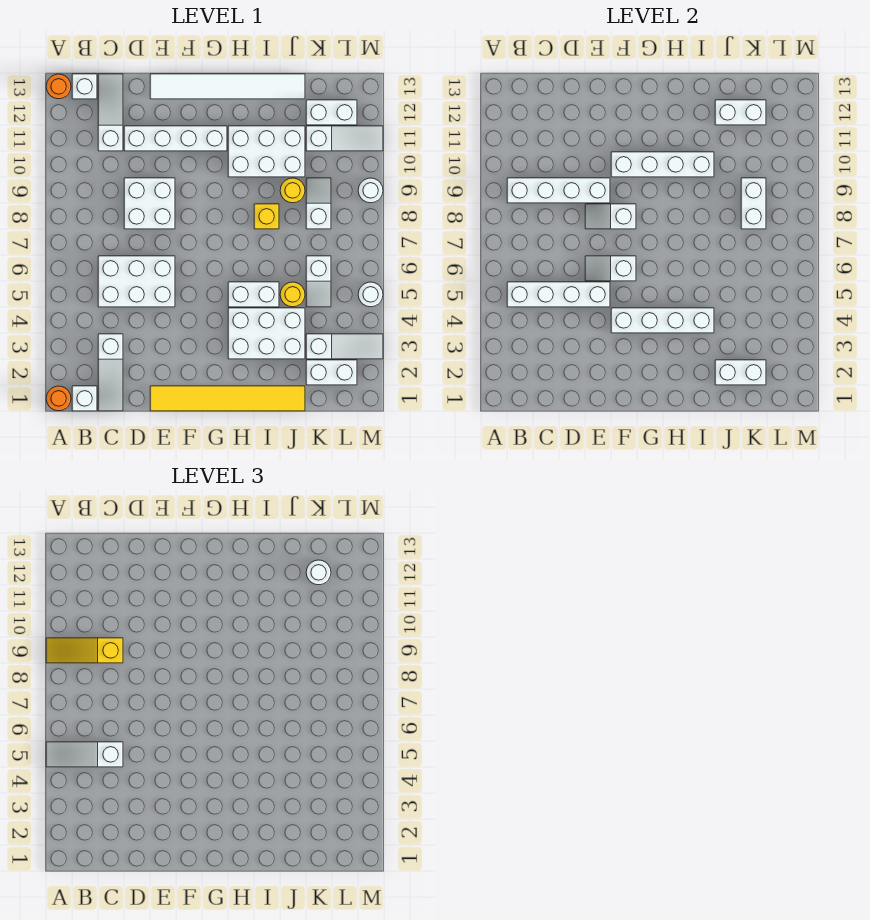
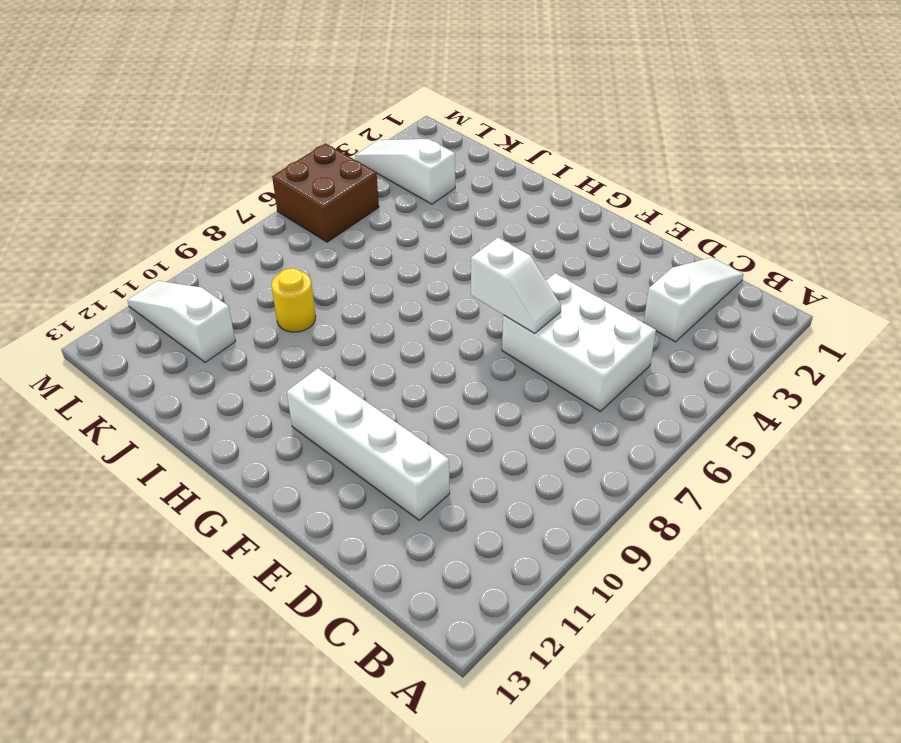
brown brick L5:M6 level 1 -> white round brick M5 level 1
none -> orange round brick A1 level 1
none -> orange round brick A13 level 1
none -> white brick B1 level 1
none -> white brick B13 level 1

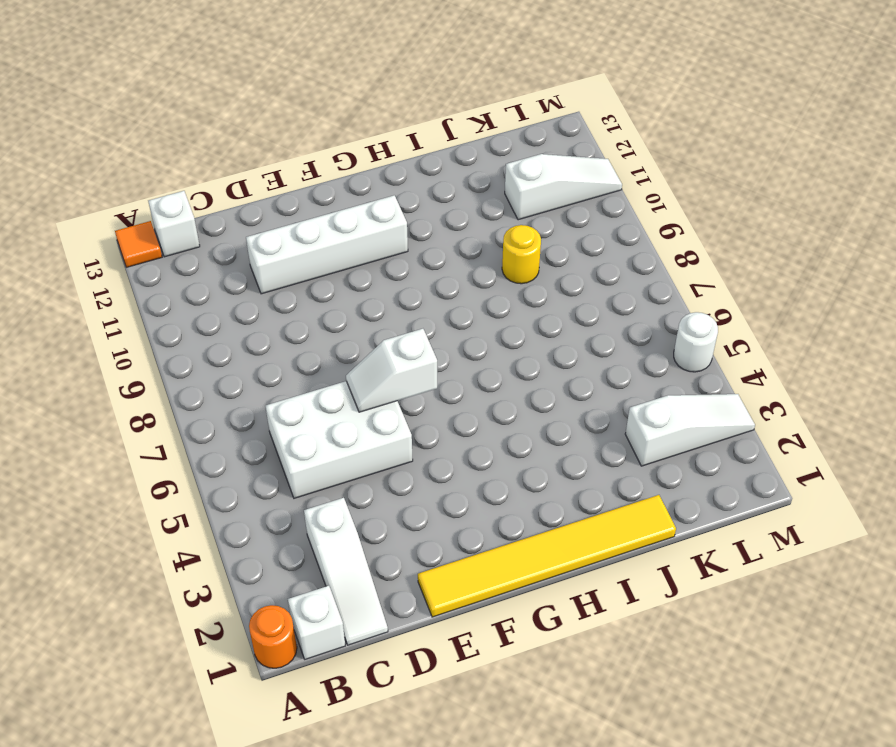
orange tile A13 level 1 -> orange round brick A13 level 1
none -> white slope C11:C13 level 1 top 11
none -> white brick D8:E9 level 1
none -> white tile E13:J13 level 1
none -> white brick H3:J4 level 1

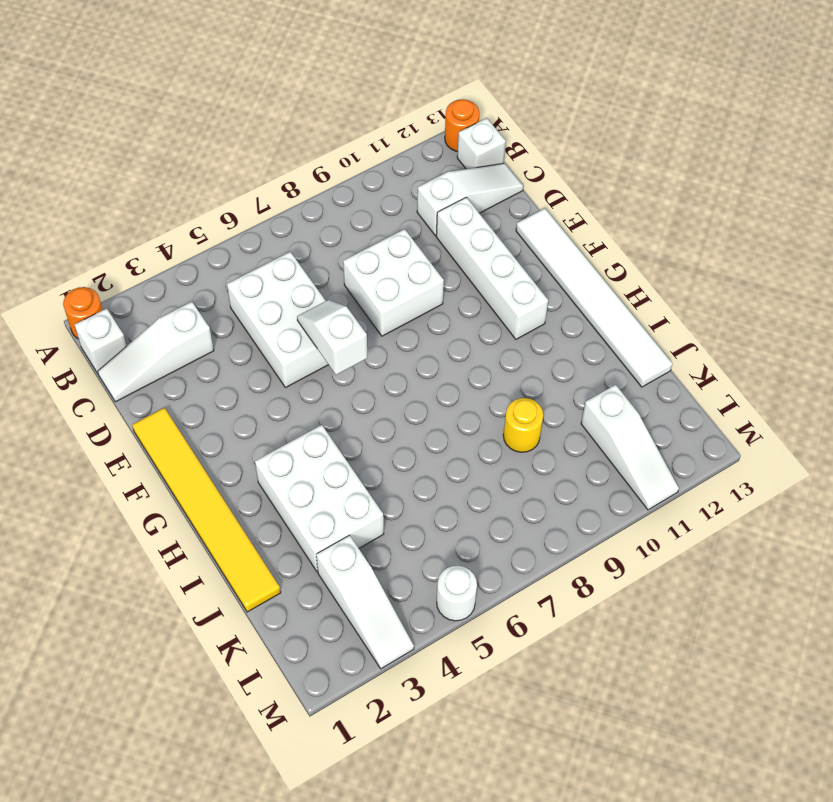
none -> white brick H5:I5 level 1
none -> white brick H10:J11 level 1
none -> yellow brick I8 level 1
none -> yellow round brick J5 level 1

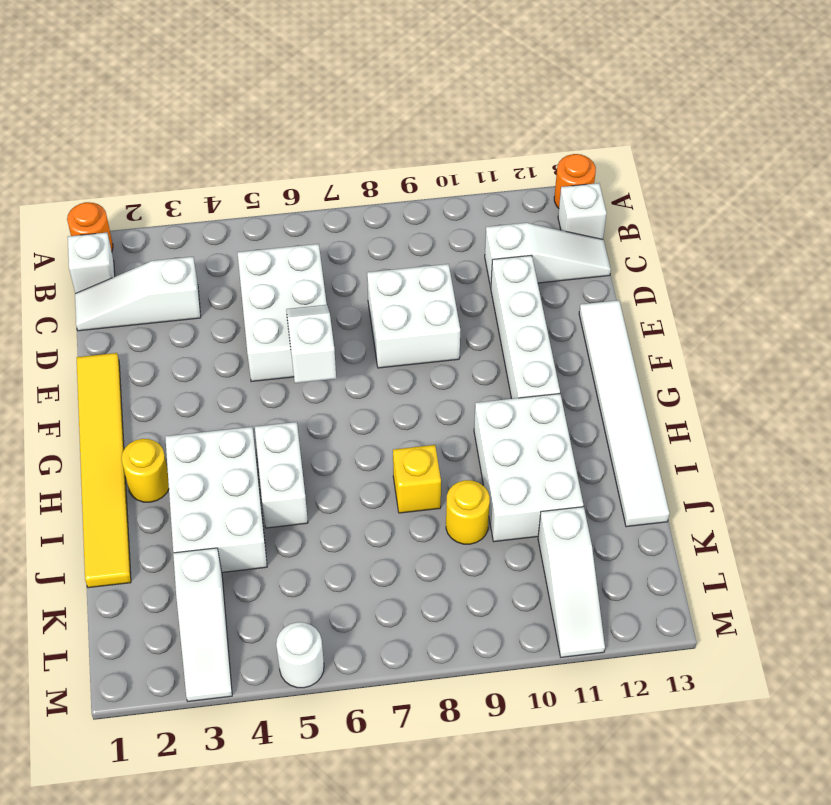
yellow round brick H2 level 1 -> yellow round brick J5 level 1
none -> white brick K2:L2 level 1
none -> white slope K5:K6 level 1 top 6
none -> white slope K8:K9 level 1 top 8
none -> white brick K12:L12 level 1

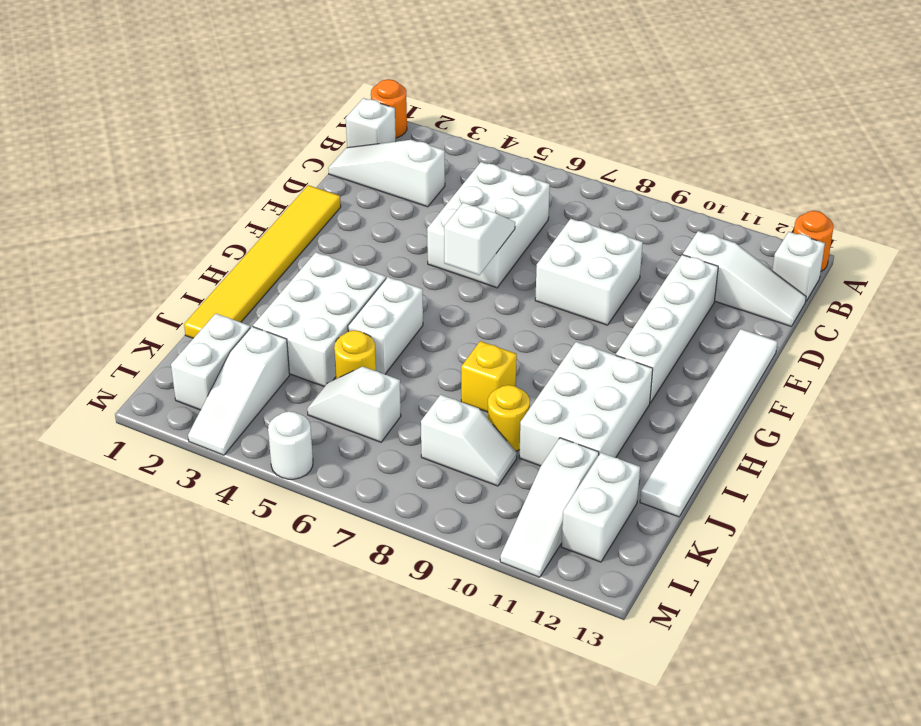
none -> white round brick M9 level 1
none -> white brick B5:E5 level 2
none -> white brick B9:E9 level 2
none -> white slope E8:F8 level 2 top F

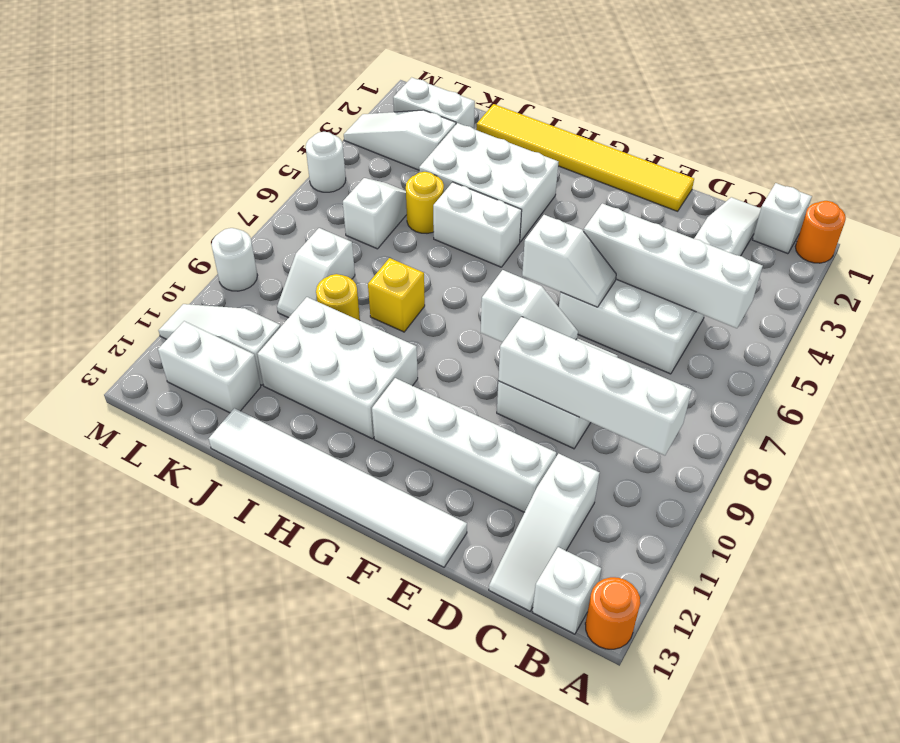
none -> white brick F4:I4 level 2
none -> white brick F10:I10 level 2
none -> white brick J2:K2 level 2
none -> white brick J12:K12 level 2

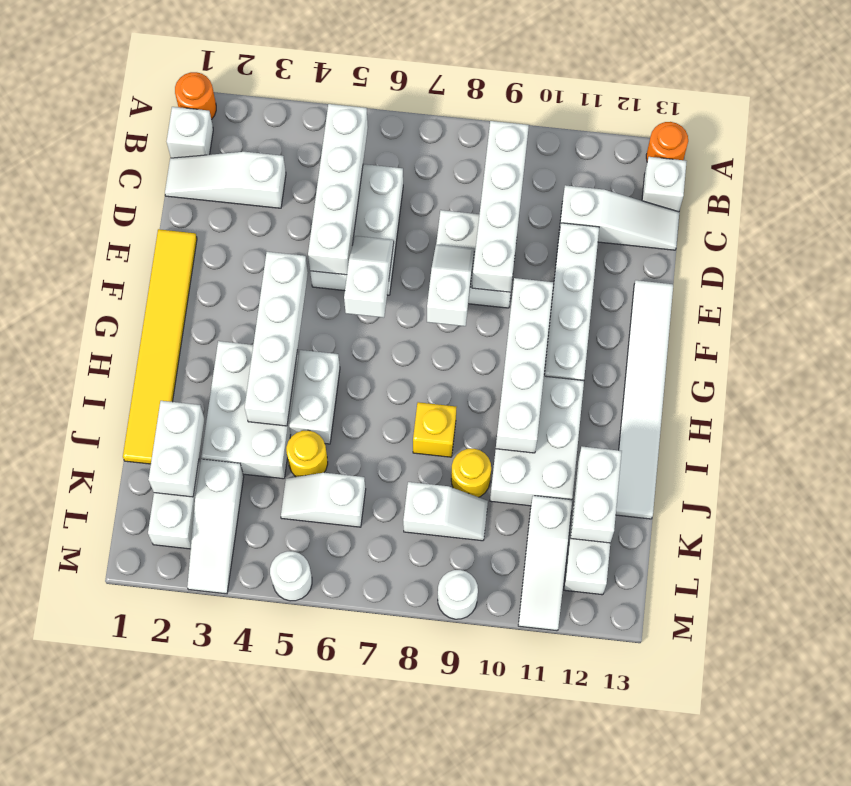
none -> white brick K8:K9 level 2
none -> white slope A5:C5 level 3 top C
none -> yellow slope A9:C9 level 3 top C
none -> white round brick K12 level 3

